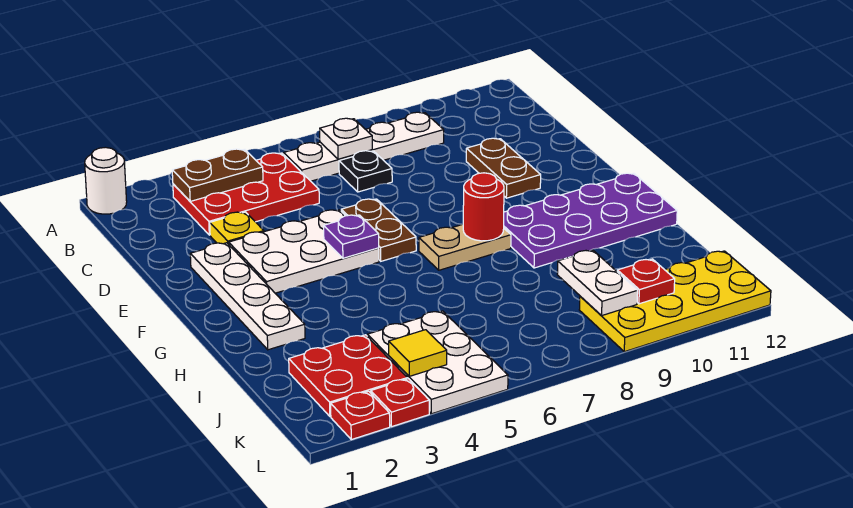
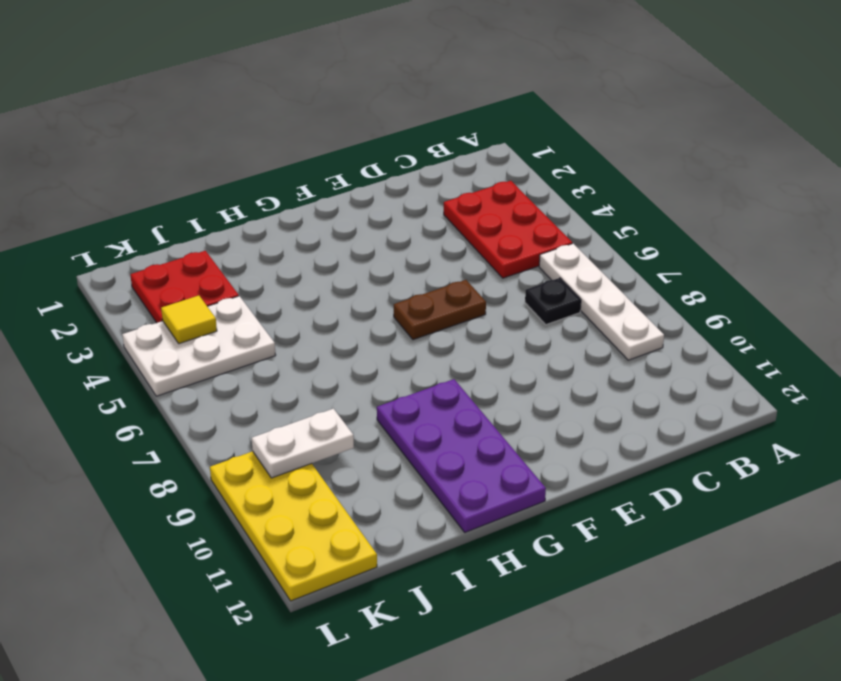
none -> white round brick A1 level 1
none -> yellow plate D3 level 1
none -> brown plate D10:E10 level 1

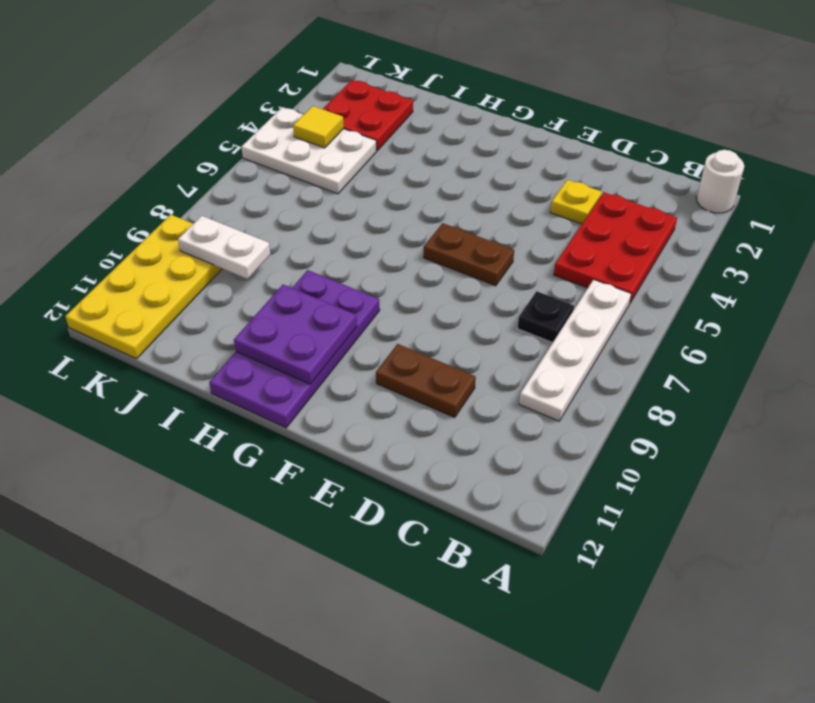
purple plate G10:H11 level 2 -> none
none -> white plate E2:H2 level 1
none -> white plate E3:F5 level 1
none -> tan plate G7:G8 level 1

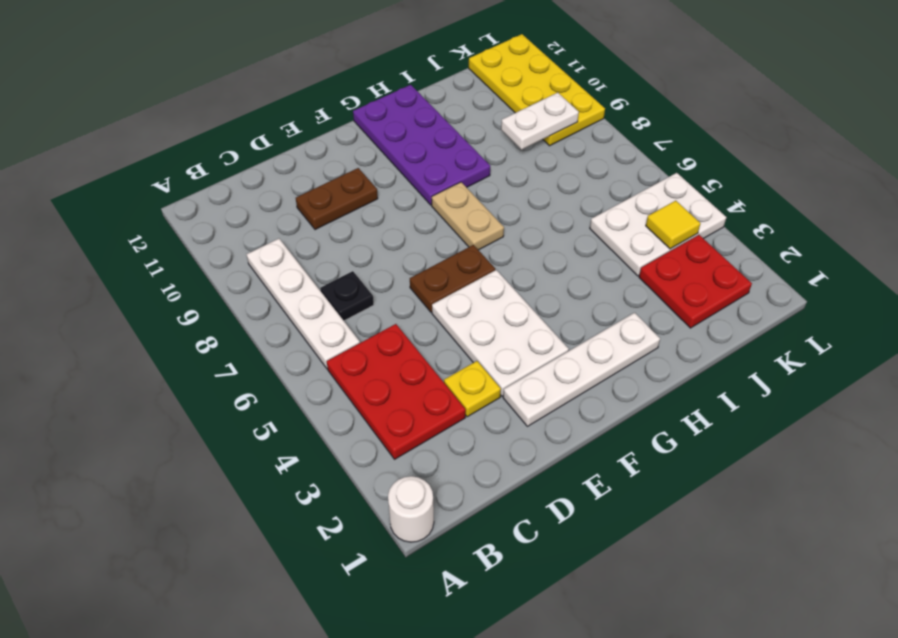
none -> red plate L2 level 1
none -> red plate L3 level 1
none -> brown plate B3:B4 level 2

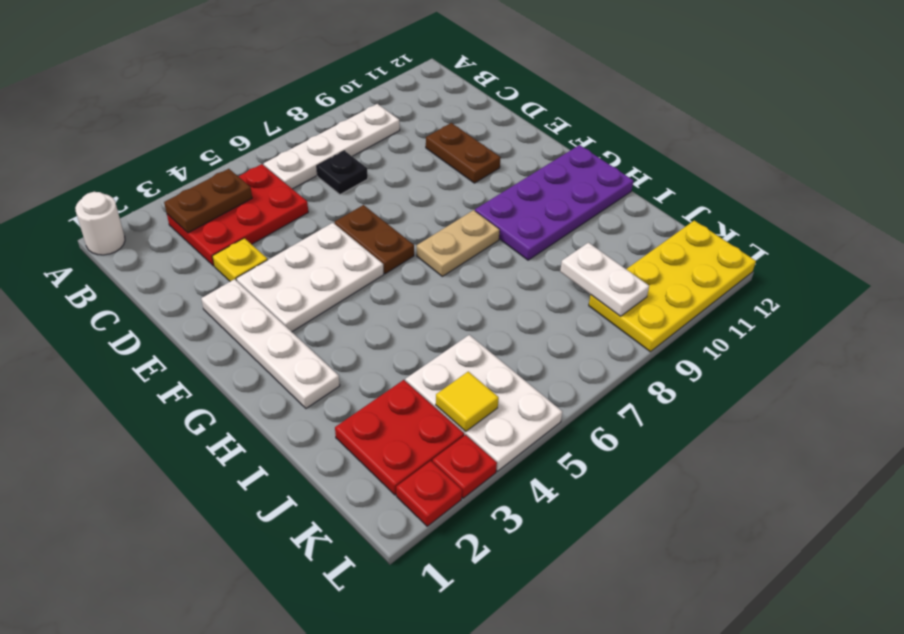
none -> white plate B7 level 2
none -> purple plate F5 level 2
none -> red round brick G8 level 2

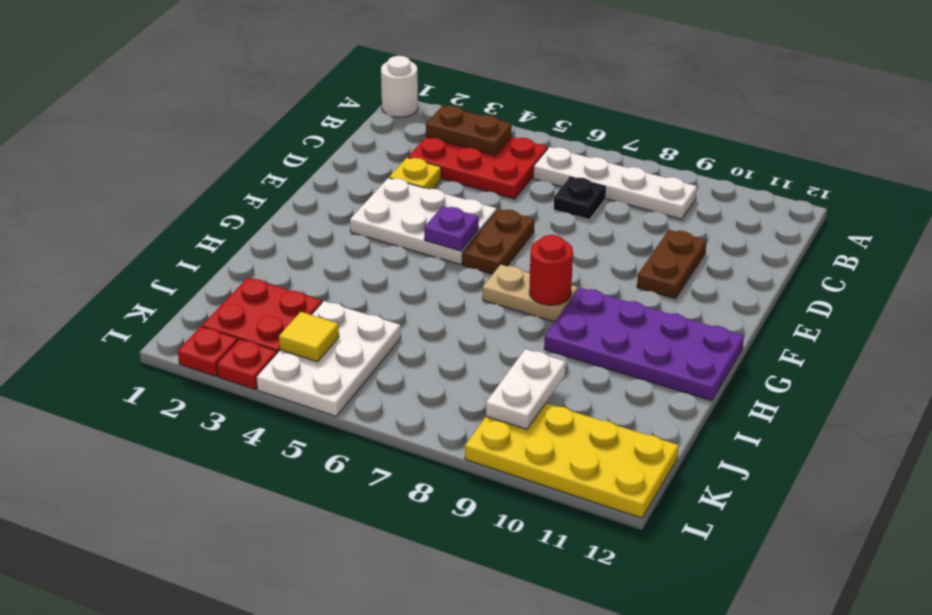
none -> white plate E2:H2 level 1
none -> white plate B7 level 2
none -> red plate K10 level 2

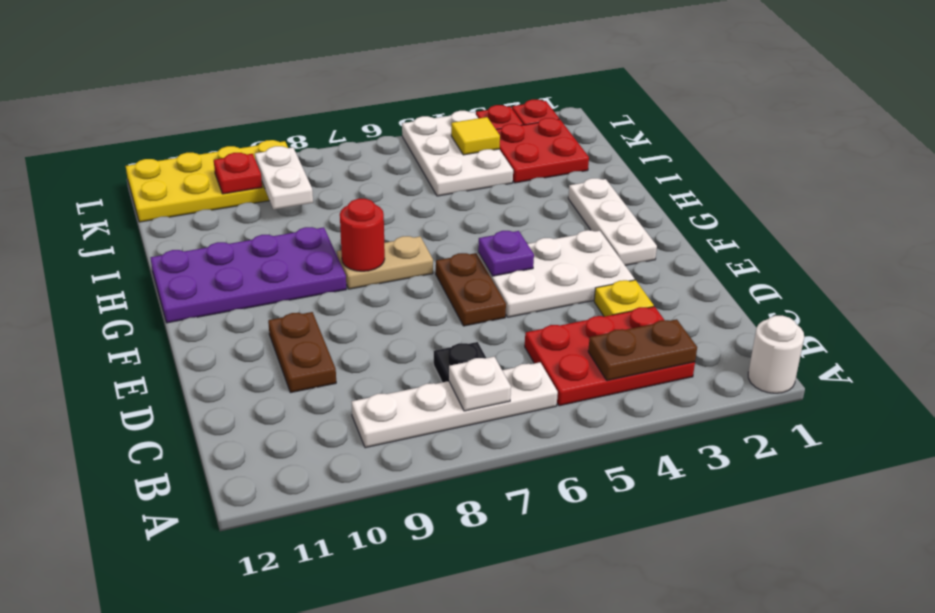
white plate F2:H2 level 1 -> white plate E2:H2 level 1

